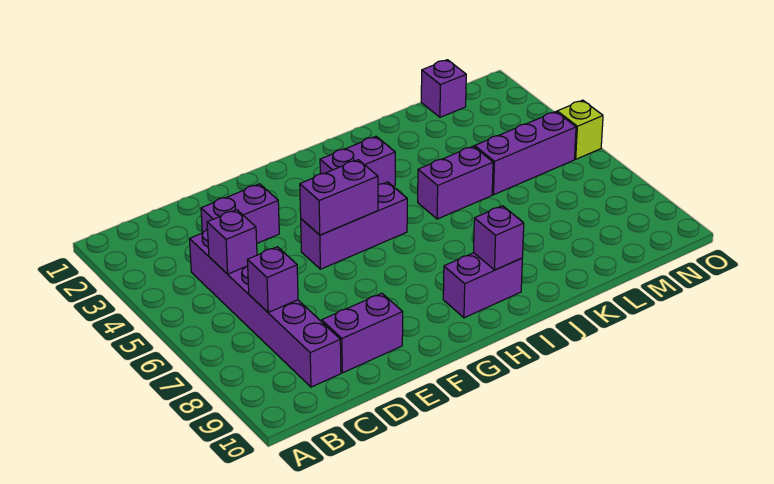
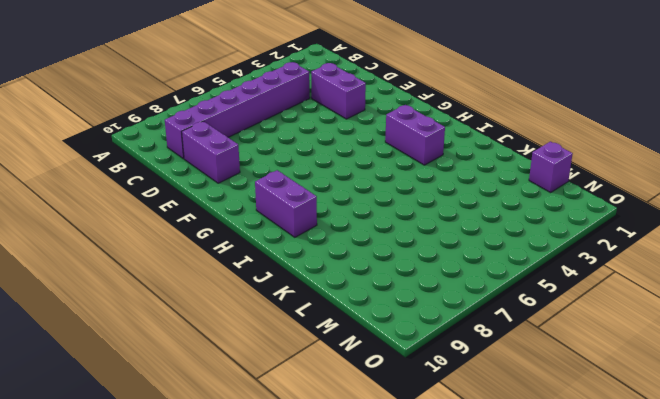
none -> purple brick F5:H5 level 1
none -> purple brick J5:K5 level 1
none -> purple brick L5:N5 level 1

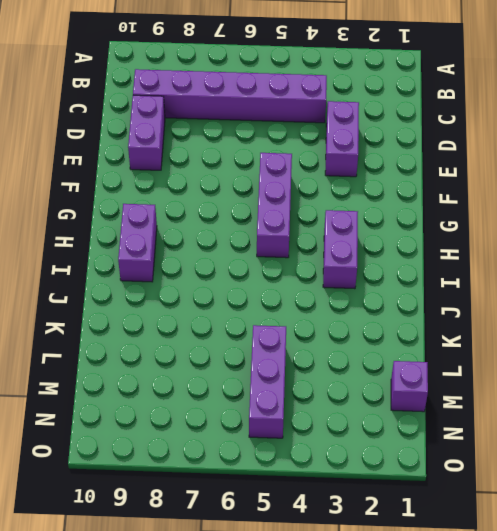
none -> purple brick J5:K5 level 1
none -> lime brick O5 level 1
none -> purple brick C5 level 2

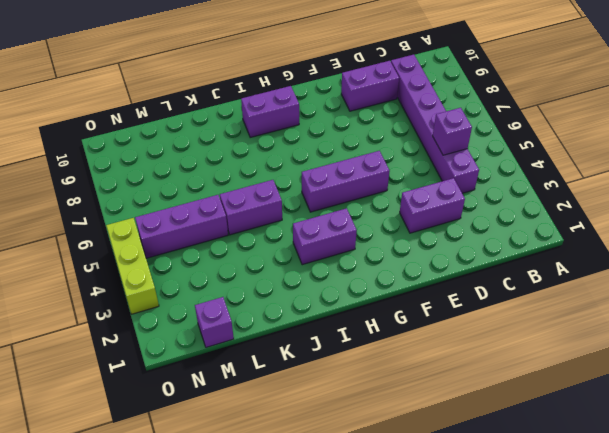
lime brick O3:O5 level 1 -> lime brick O5 level 1
none -> purple brick C7 level 2
none -> purple brick F5:G5 level 2
none -> purple brick I9 level 2

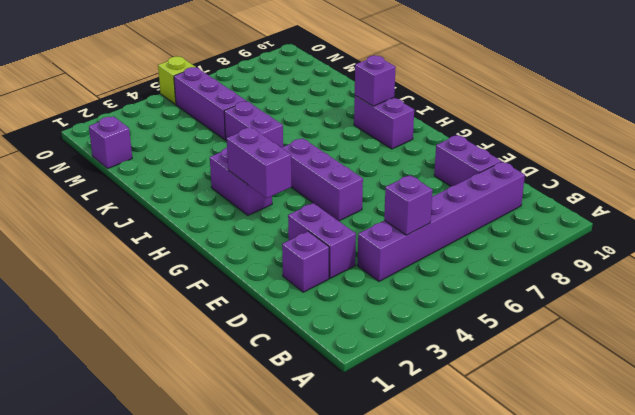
purple brick D2 level 1 -> purple brick C7 level 2
purple brick G3:H3 level 2 -> purple brick F5:G5 level 2

